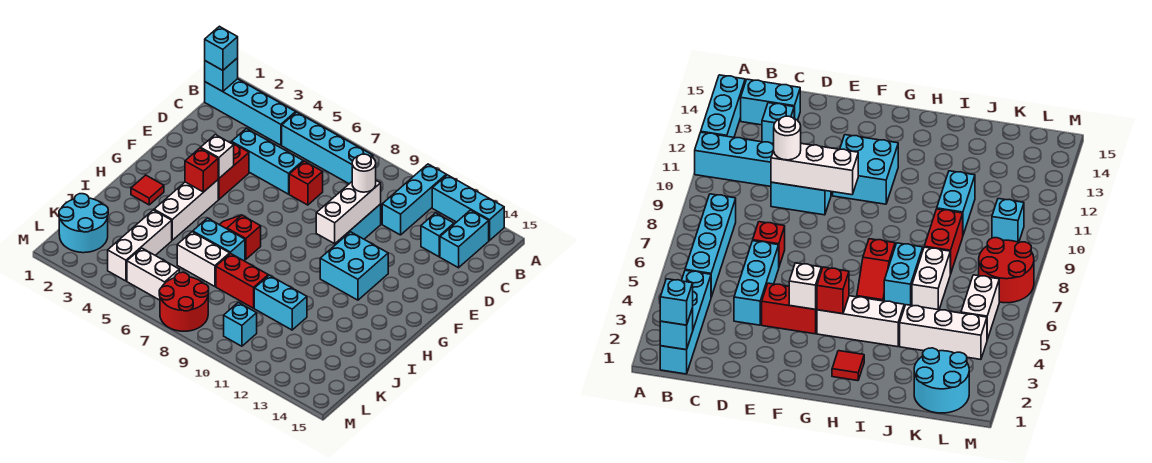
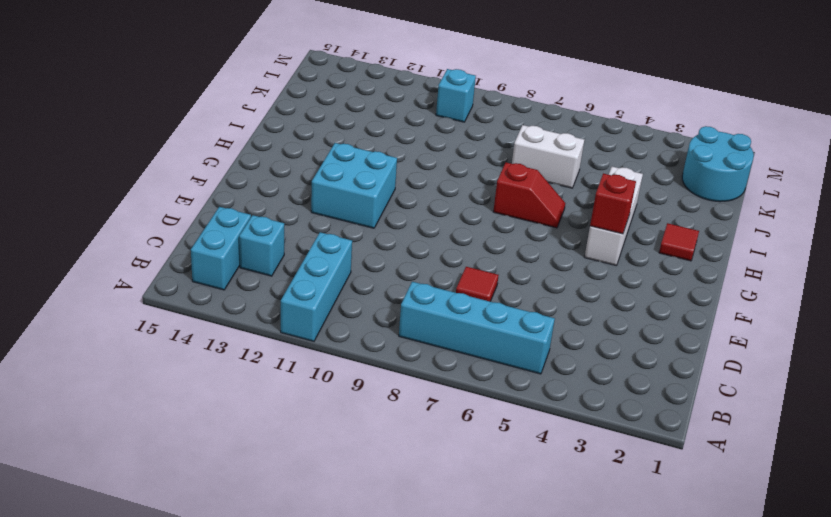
red tile D7 level 1 -> red brick D7 level 1
none -> cyan brick A12:A14 level 1
none -> cyan brick B1:B4 level 1
none -> cyan brick D4:D6 level 1

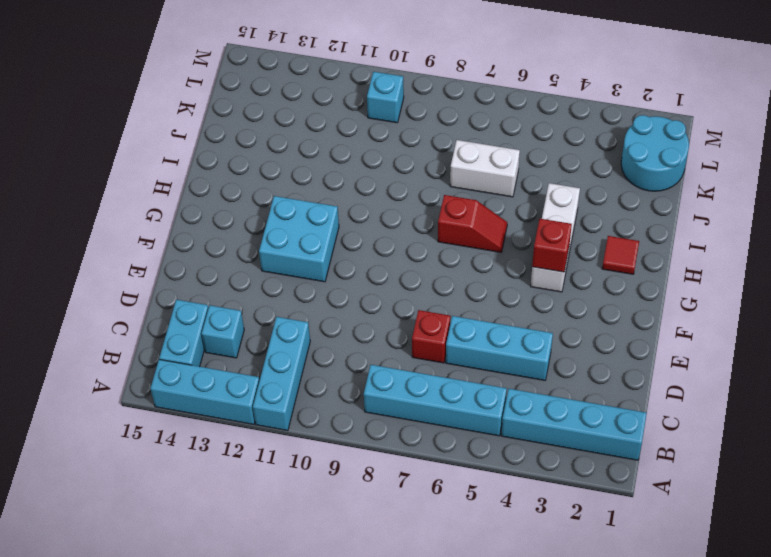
none -> cyan brick D10:E10 level 1
none -> red brick E4:F4 level 1
none -> cyan brick I6:I7 level 1

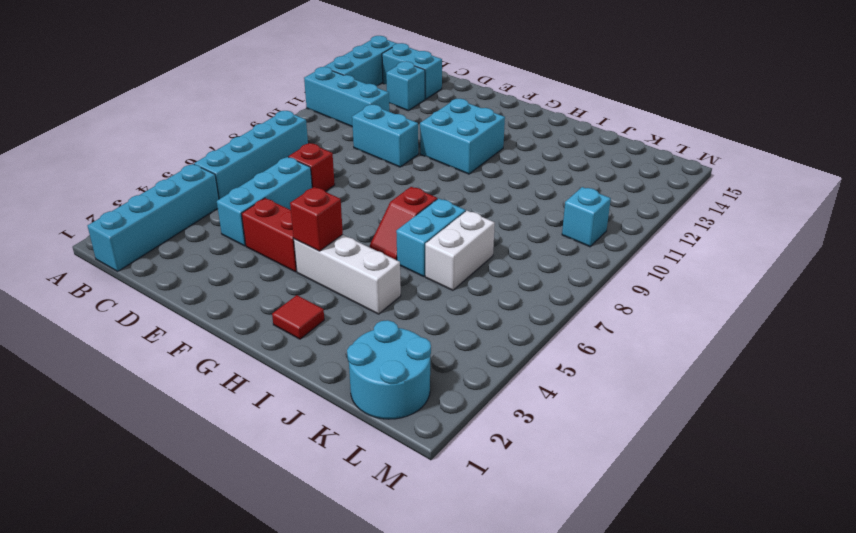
none -> white brick J4:L4 level 1
none -> red brick J8:J9 level 1
none -> cyan brick J10:J11 level 1

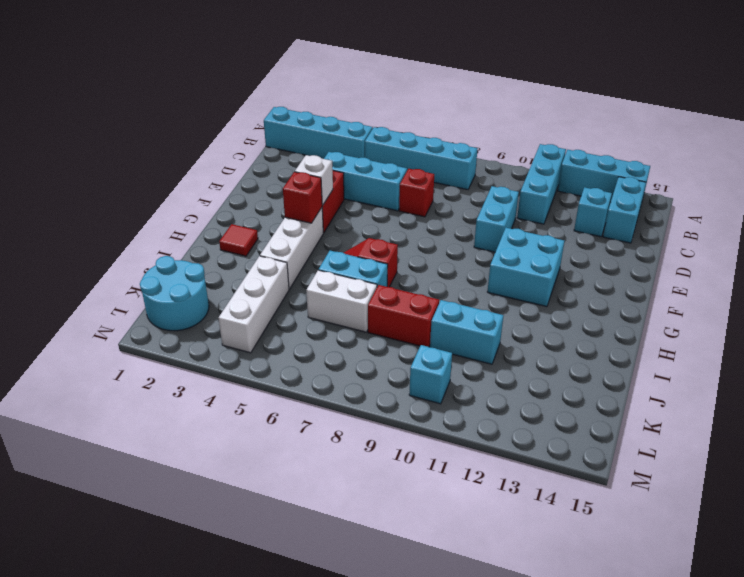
none -> white brick L5:L6 level 1
none -> red round brick L7:M8 level 1
none -> cyan brick B1 level 2

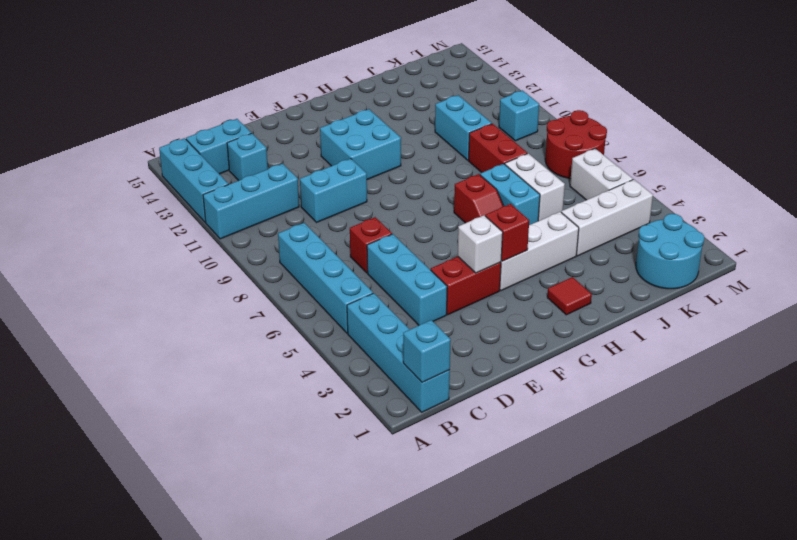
none -> white brick D10:F10 level 2
none -> cyan brick B1 level 3
none -> white round brick D10 level 3

